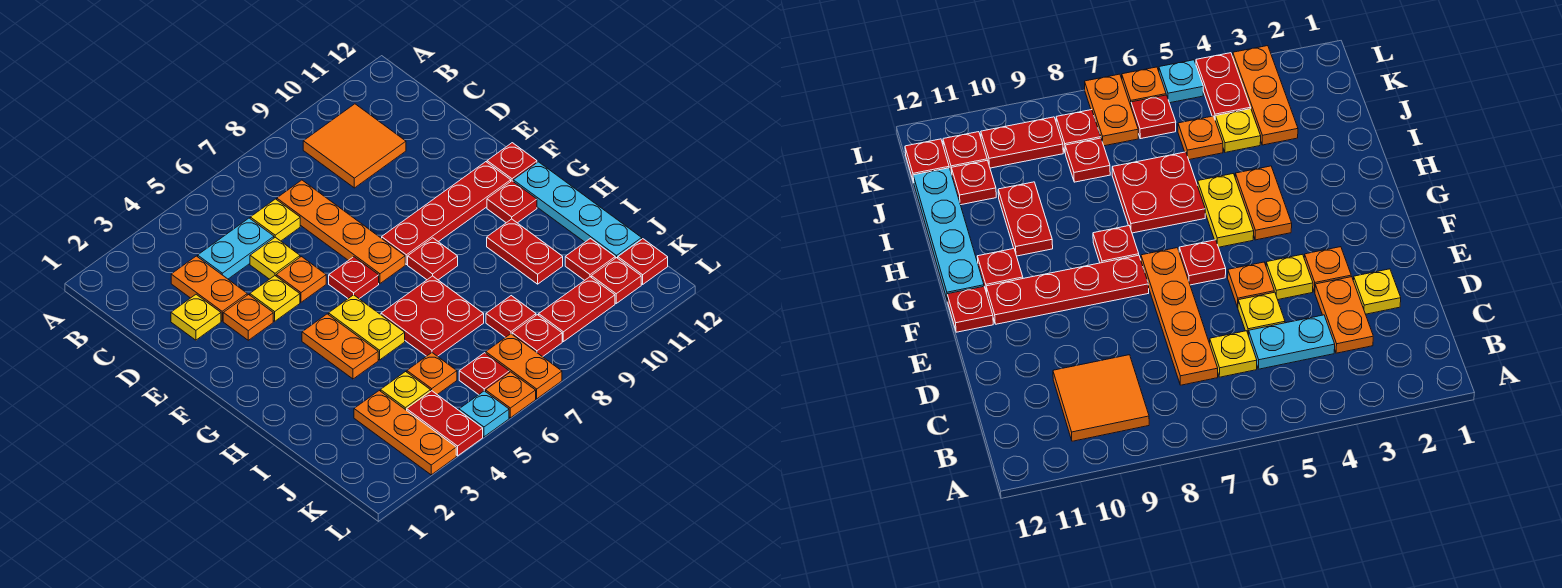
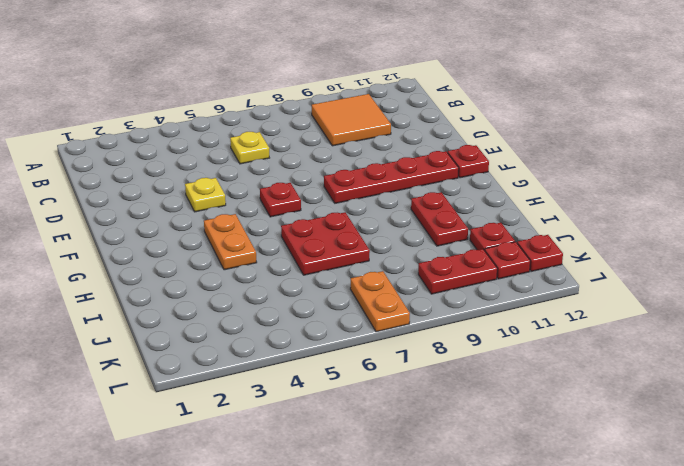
none -> orange plate C3:D3 level 1
none -> cyan plate C4:C5 level 1
none -> orange plate C7:F7 level 1
none -> yellow plate D2 level 1

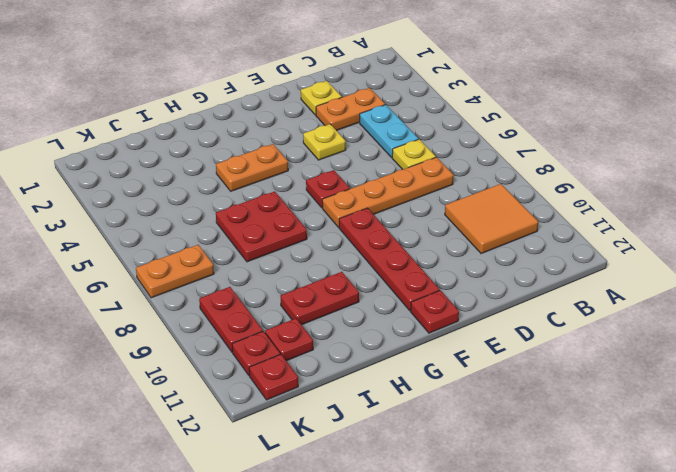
none -> yellow plate D5 level 1
none -> orange plate E3 level 1
none -> orange plate E5 level 1
none -> yellow plate G5:H5 level 1

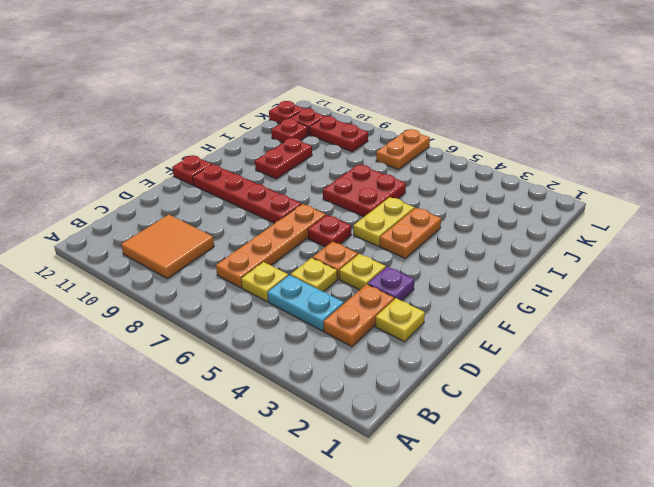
purple plate E3 level 1 -> orange plate E3 level 1
none -> red plate G8 level 1
none -> red plate G11 level 1
none -> cyan plate G12:J12 level 1
none -> orange plate J3:L3 level 1

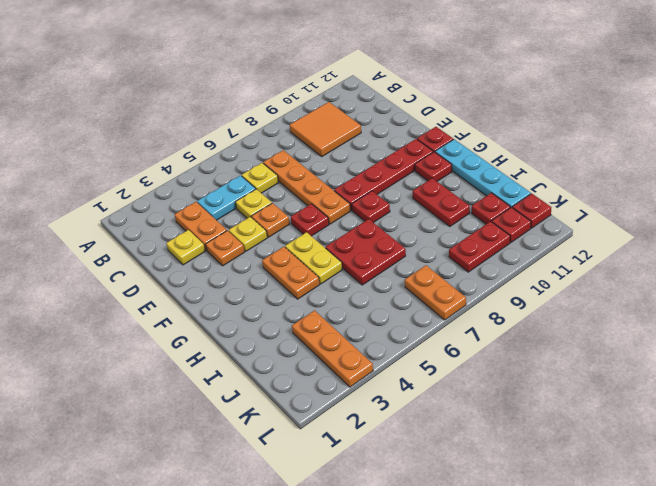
none -> yellow plate J4 level 1
none -> orange plate J5 level 1
none -> red plate J8 level 1
none -> red plate K4:L4 level 1

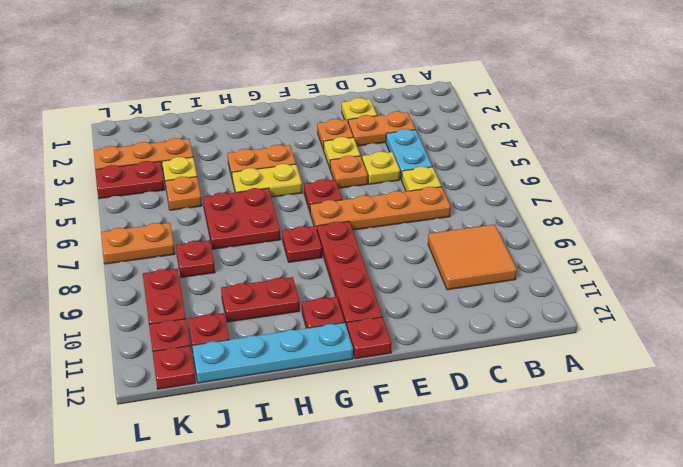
none -> red plate K6 level 1
none -> red plate K8 level 1
none -> cyan plate L5 level 1
none -> orange plate L6 level 1

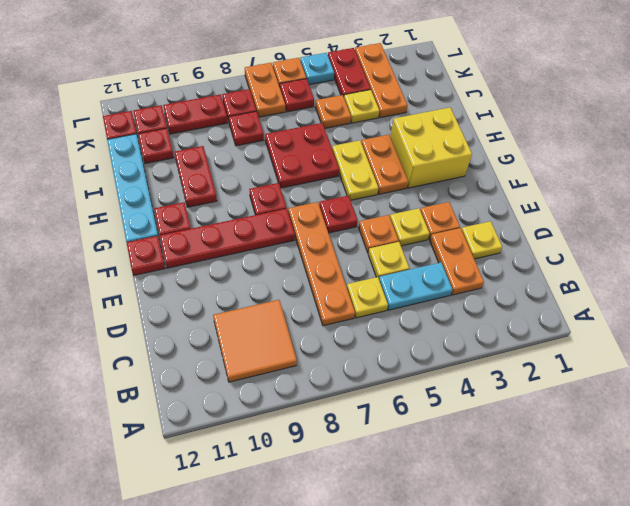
yellow brick G2:H3 level 1 -> none

